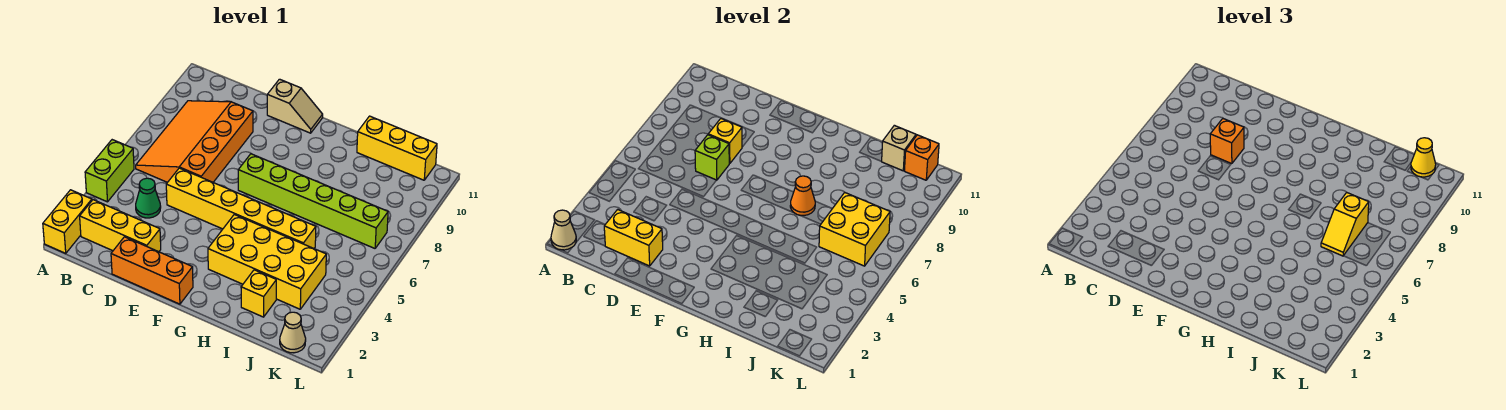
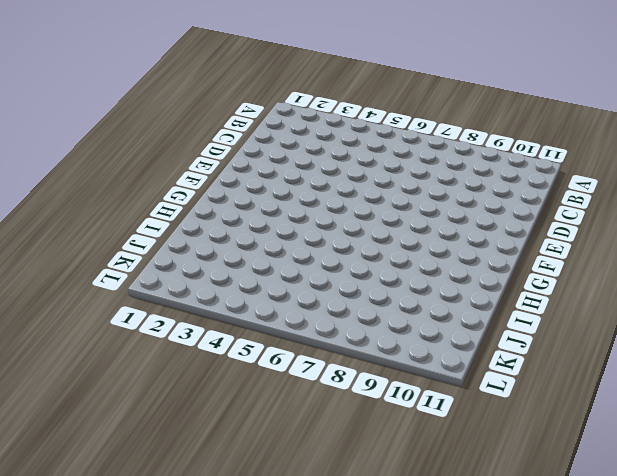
none -> yellow brick A1:A2 level 1
none -> lime brick A4:A5 level 1
none -> yellow brick B2:D2 level 1

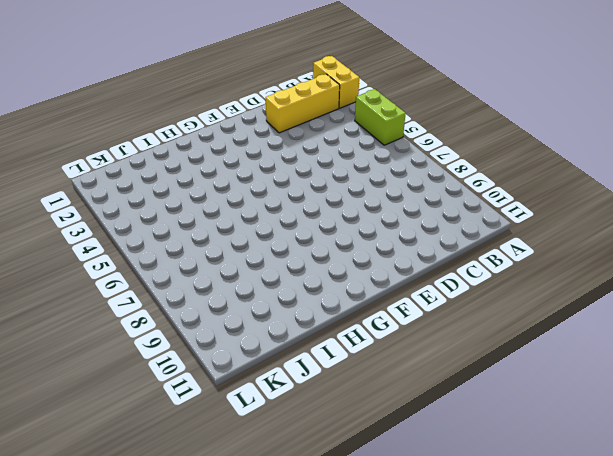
none -> orange slope B6:D9 level 1 top D
none -> green cone C4 level 1
none -> orange brick D1:F1 level 1

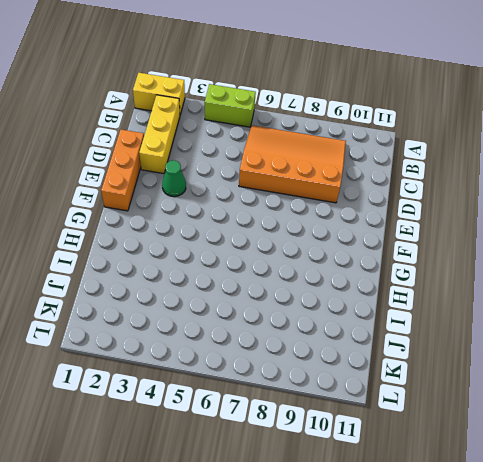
green cone E3 level 1 -> green cone C4 level 1
none -> yellow brick D5:I5 level 1
none -> tan slope E11:F11 level 1 top E
none -> lime brick F7:K7 level 1

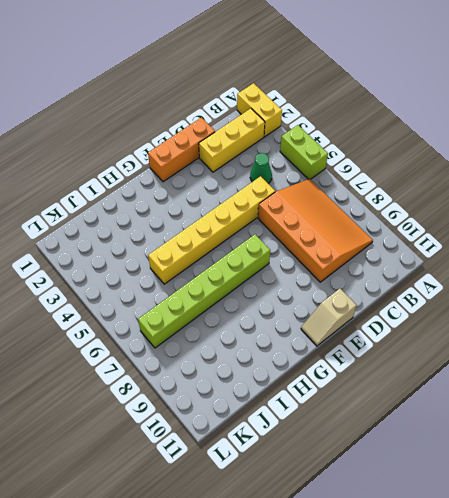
none -> yellow brick G3:J4 level 1
none -> yellow brick I2 level 1
none -> yellow brick I11:K11 level 1

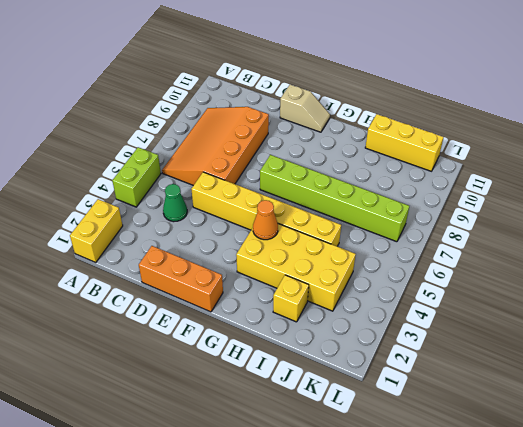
orange cone G4 level 2 -> orange cone H7 level 2
none -> yellow brick B2:D2 level 1
none -> tan cone K1 level 1
none -> tan cone A1 level 2

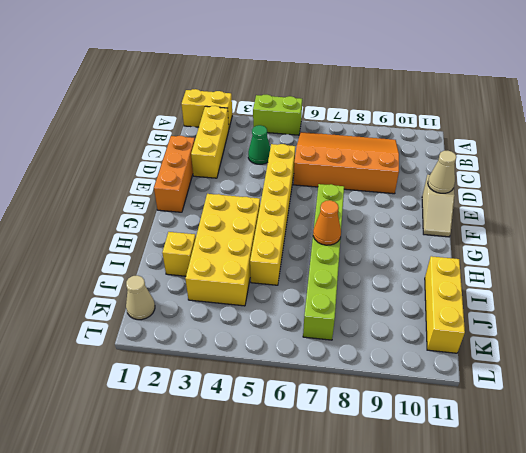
tan cone E11 level 2 -> tan cone A1 level 2
none -> yellow brick C2:D2 level 2
none -> lime brick D7 level 2
none -> yellow brick D8 level 2

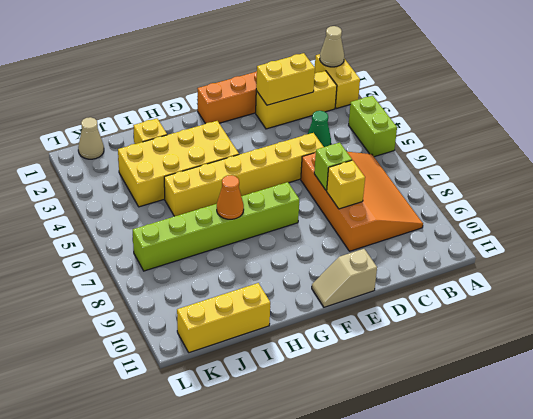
none -> yellow brick J6:K7 level 2
none -> tan brick J11 level 2
none -> orange brick K11 level 2

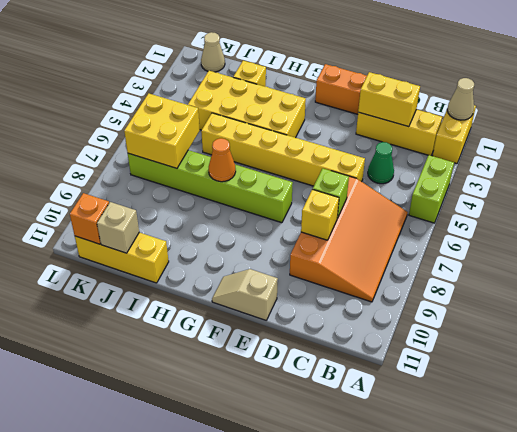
none -> orange brick D8 level 3
none -> yellow slope J6:J7 level 3 top 7
none -> yellow cone K11 level 3

